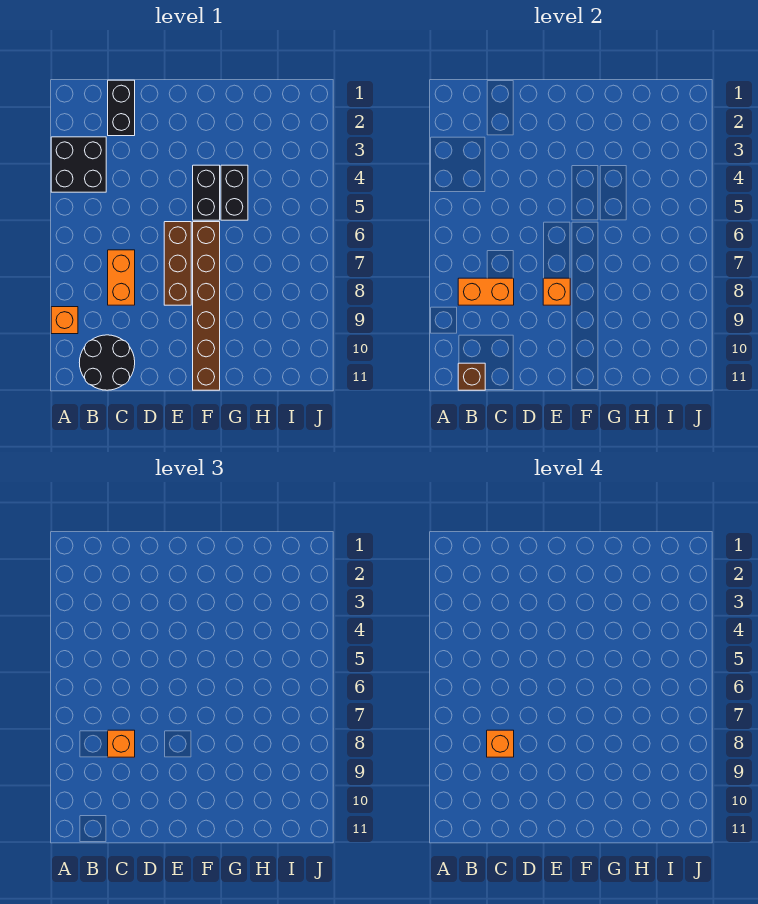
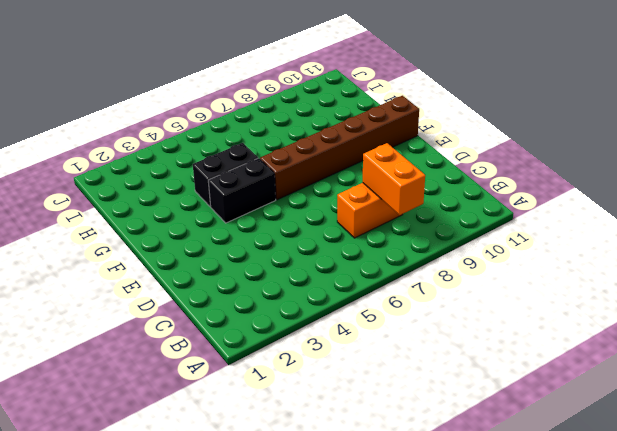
none -> black brick A3:B4 level 1
none -> orange brick A9 level 1
none -> black round brick B10:C11 level 1

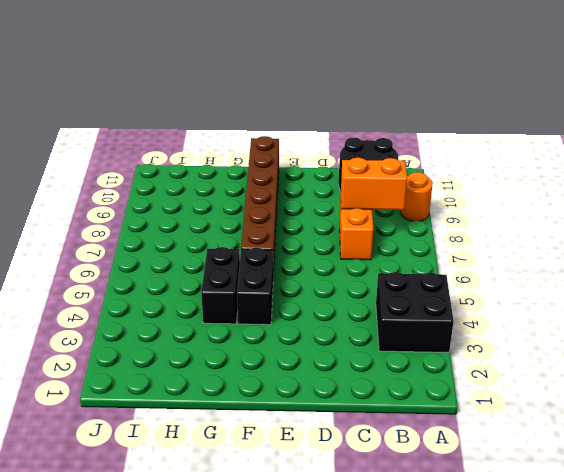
orange round brick A9 level 1 -> orange brick A9 level 1
none -> black brick C1:C2 level 1
none -> brown brick E6:E8 level 1
none -> brown brick B11 level 2

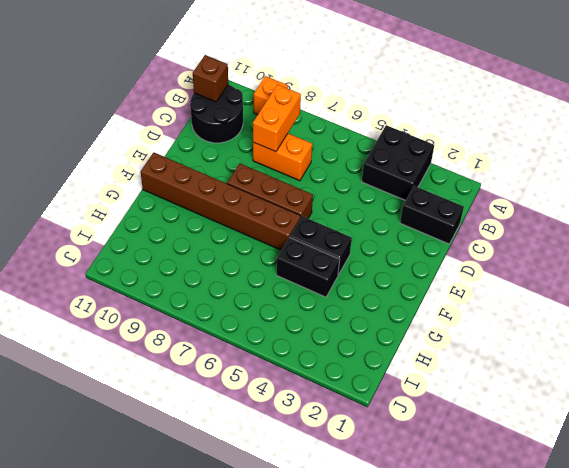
none -> orange brick E8 level 2
none -> orange brick C8 level 3
none -> orange brick C8 level 4

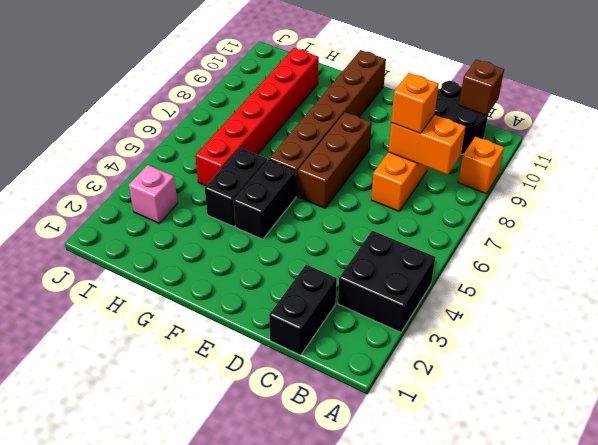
red brick H5:H10 level 1 -> none
pink brick I3 level 1 -> none
none -> orange brick E8 level 2
none -> orange brick C8 level 4

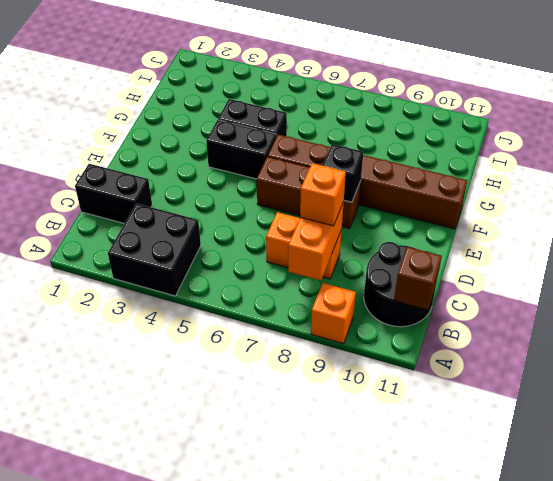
black brick E8 level 2 -> orange brick E8 level 2
none -> orange brick C8 level 4

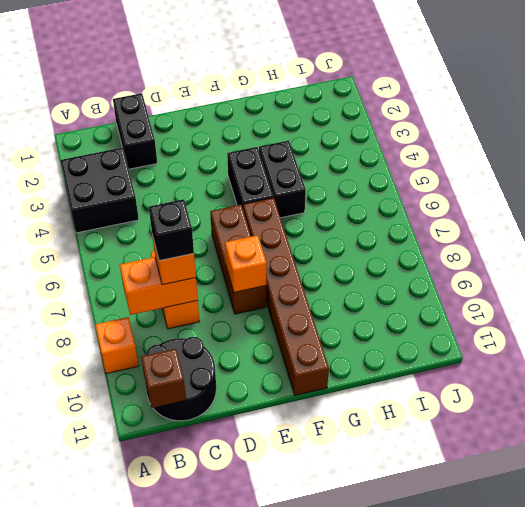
black brick C8 level 4 -> orange brick C8 level 4

